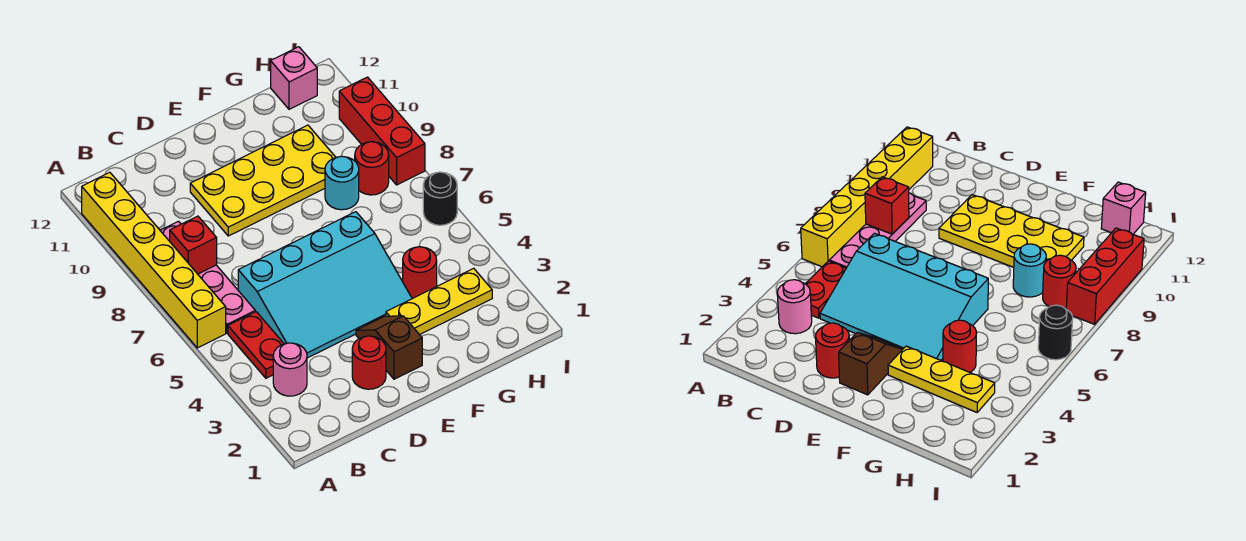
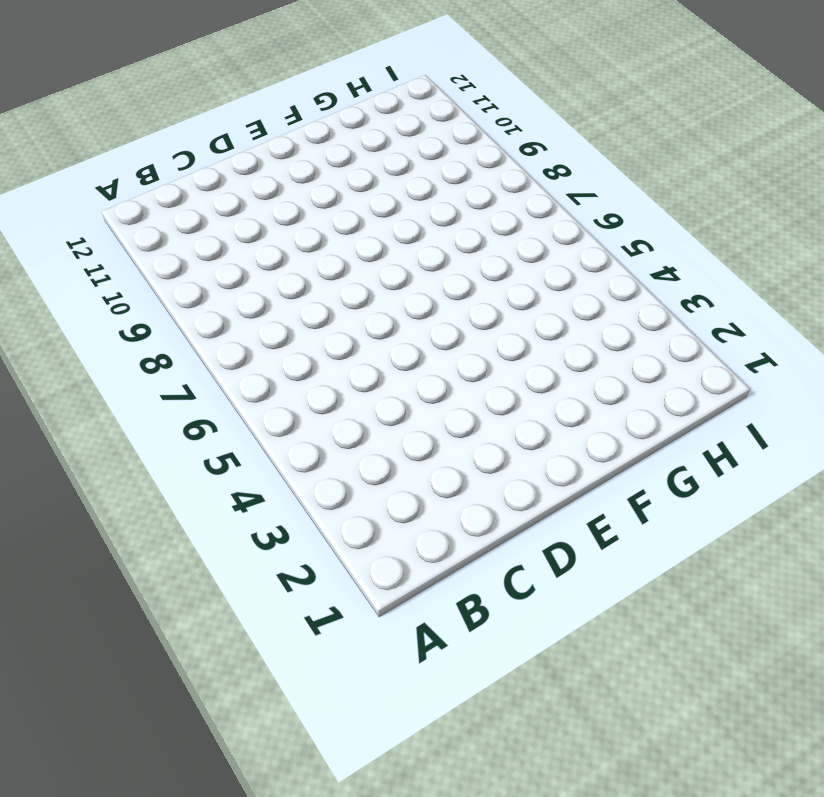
none -> yellow brick A6:A11 level 1
none -> pink round brick B3 level 1
none -> red plate B4:B5 level 1

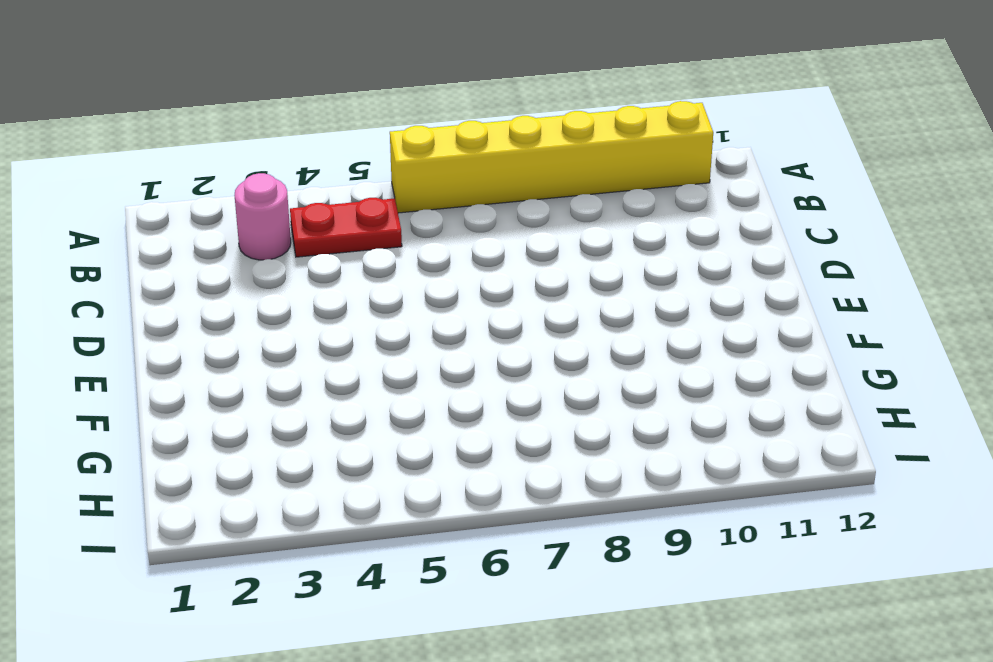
none -> pink plate B6:B9 level 1
none -> cyan slope C4:F6 level 1 top 6
none -> red round brick D2 level 1

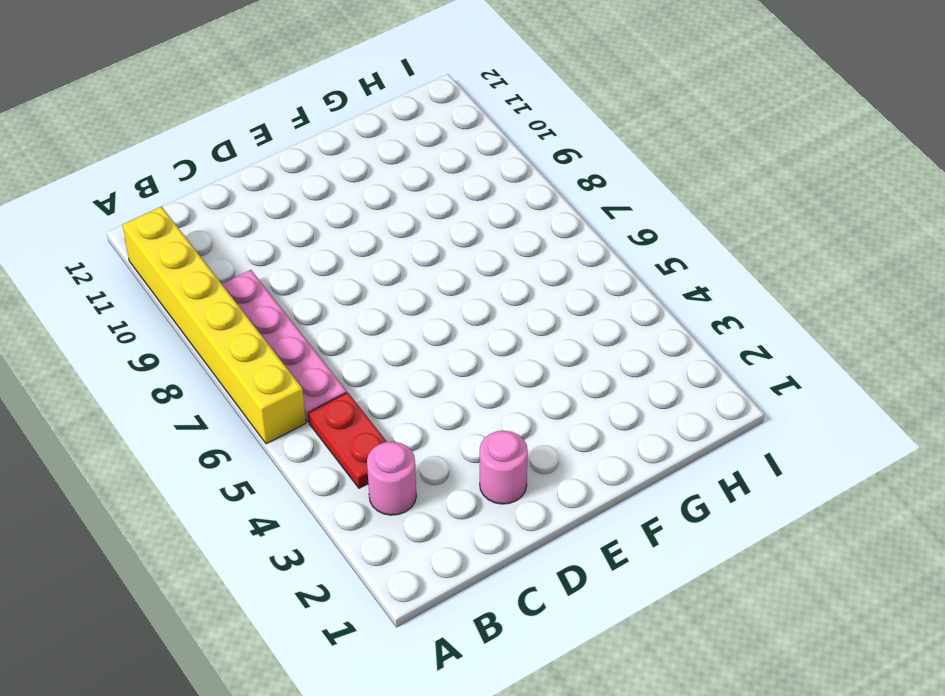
pink round brick D2 level 1 -> red round brick D2 level 1
none -> cyan slope C4:F6 level 1 top 6
none -> yellow plate D9:G10 level 1
none -> brown slope E2:E3 level 1 top 2

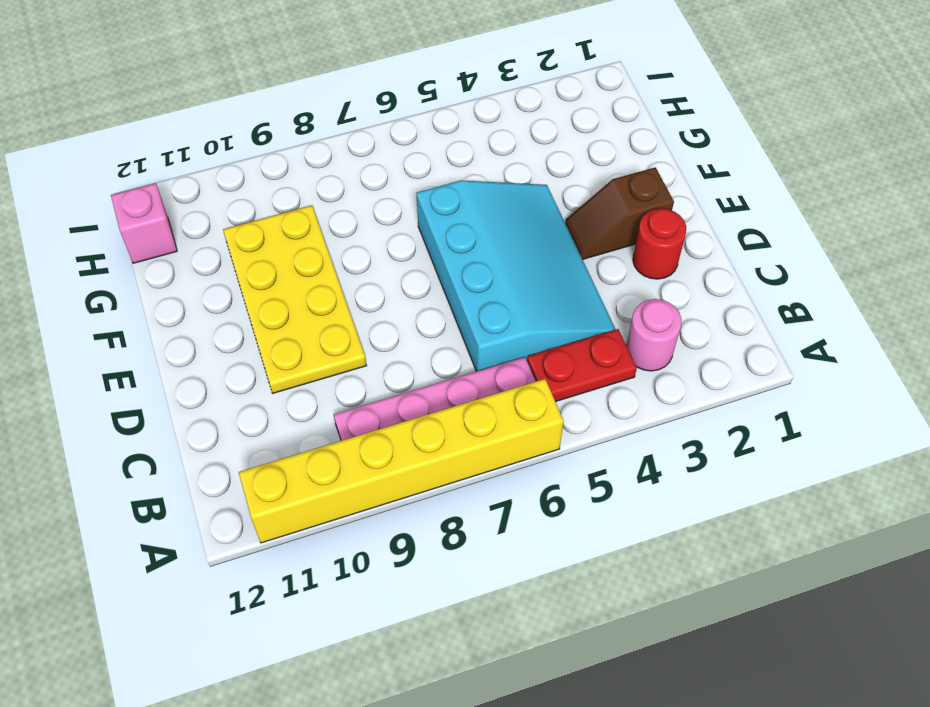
none -> yellow plate F3:H3 level 1
none -> red round brick G4 level 1
none -> cyan round brick G8 level 1

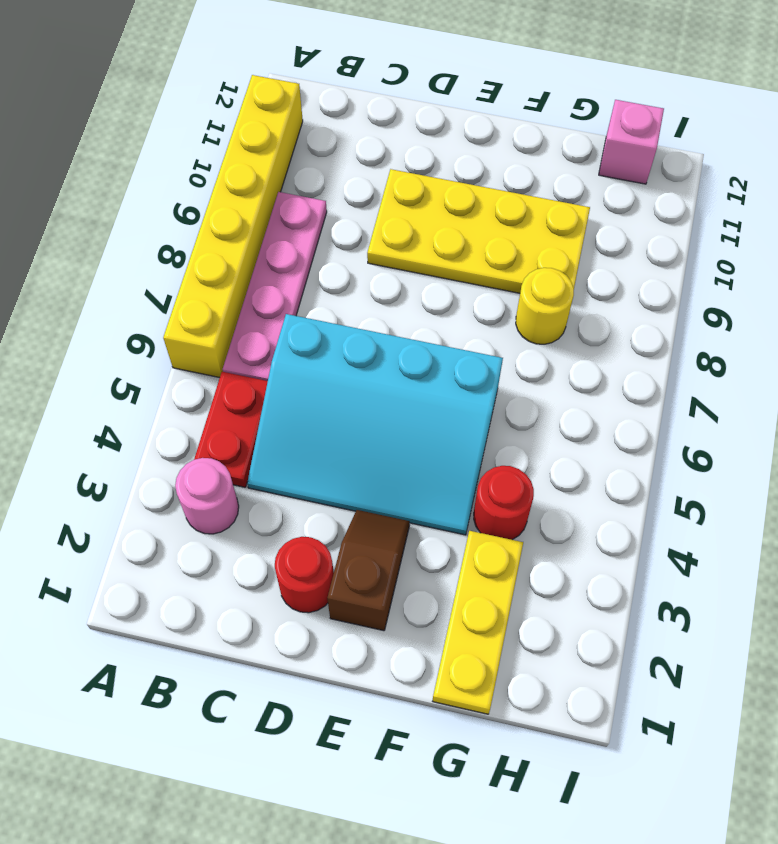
yellow plate G1:G3 level 1 -> yellow plate F3:H3 level 1
yellow round brick G8 level 1 -> cyan round brick G8 level 1
none -> red round brick H8 level 1
none -> black round brick I6 level 1
none -> red brick I8:I10 level 1

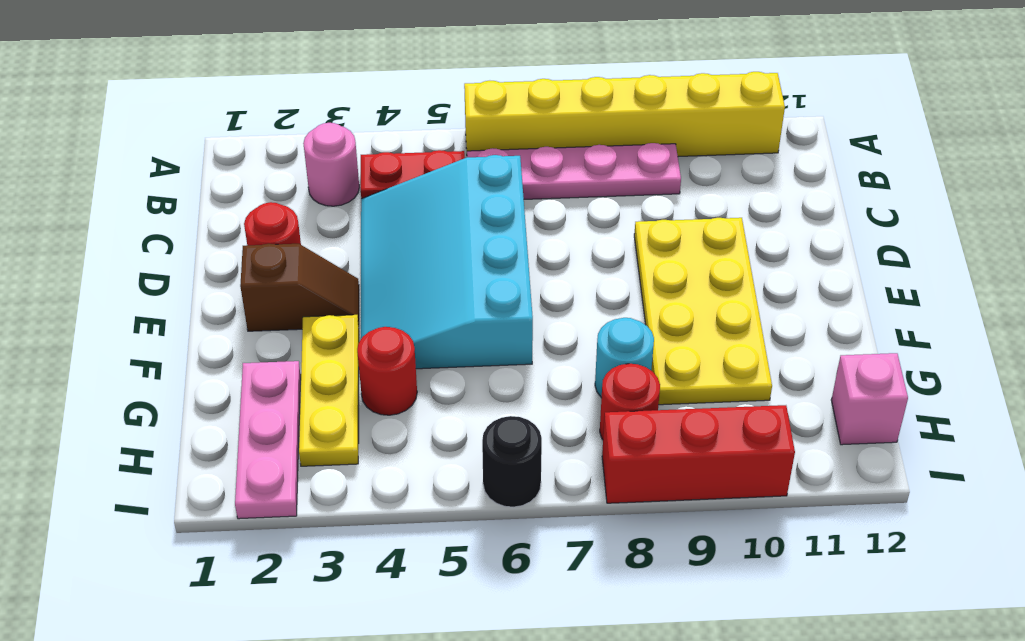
pink plate G2:I2 level 1 -> none
none -> red brick B8 level 2

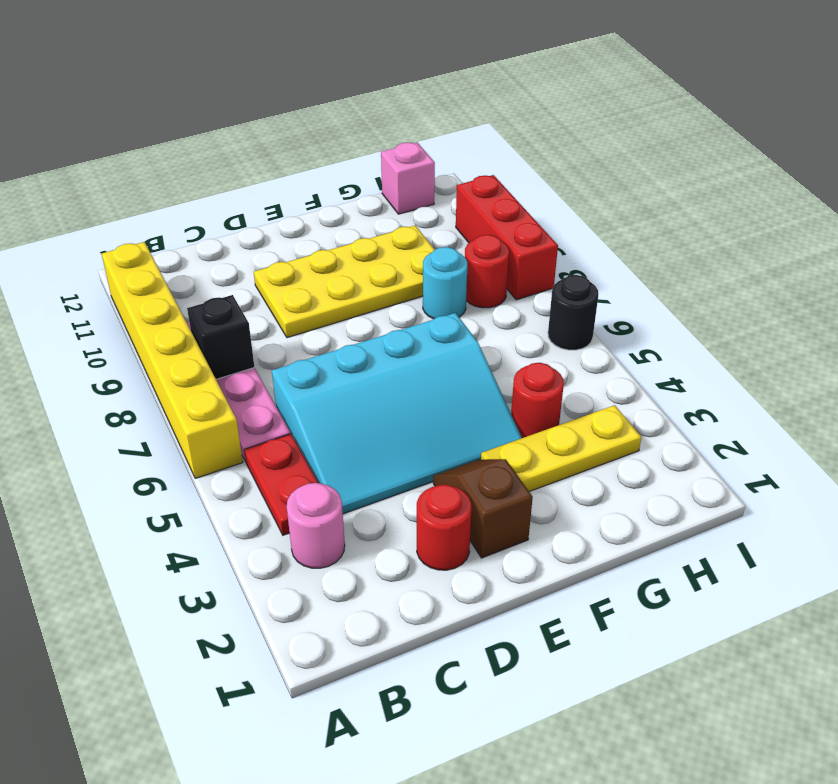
black brick B8 level 2 -> red brick B8 level 2

